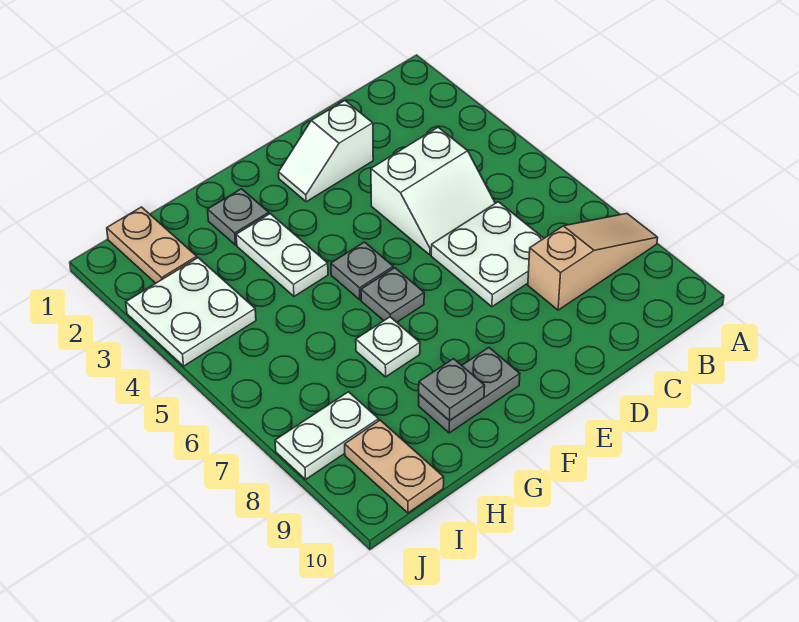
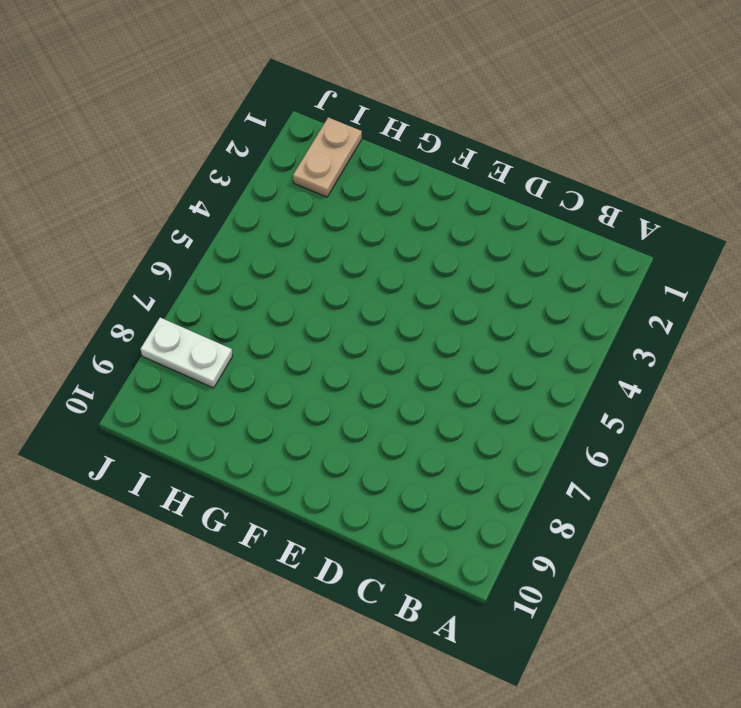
none -> tan slope A8:C8 level 1 top C
none -> white slope C4:D5 level 1 top 4
none -> white plate C6:D7 level 1

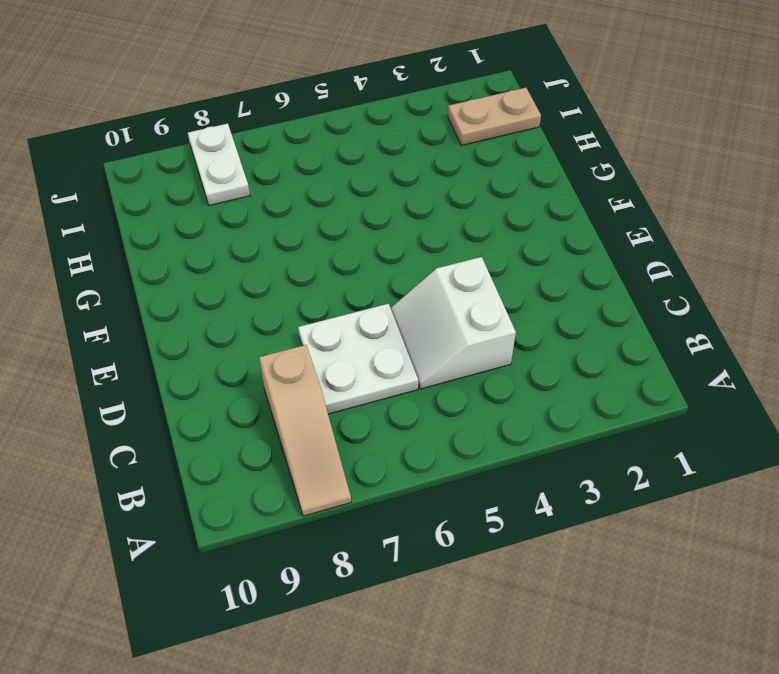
none -> white slope D2:E2 level 1 top D
none -> grey plate F5 level 1
none -> grey plate F6 level 1

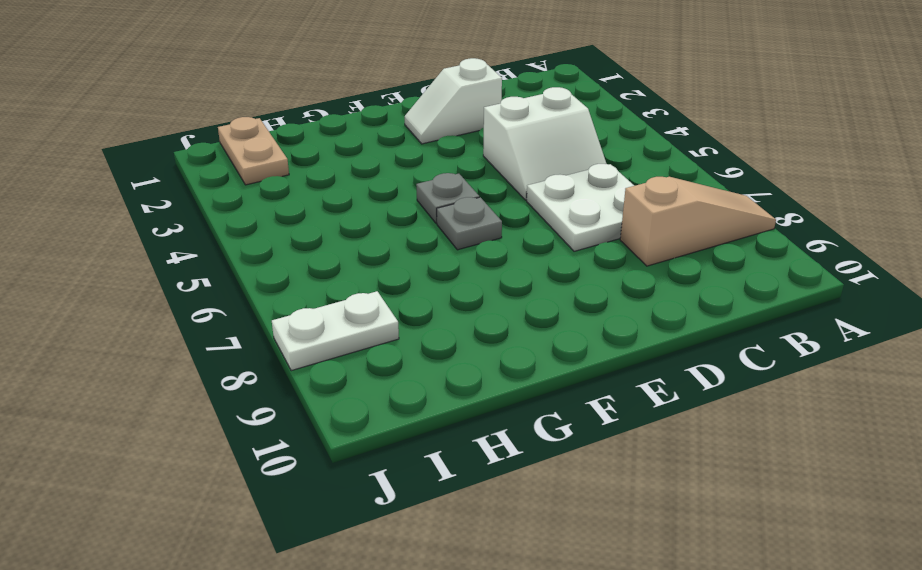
none -> grey plate F9:G9 level 1
none -> grey plate G2 level 1
none -> white plate G3:G4 level 1

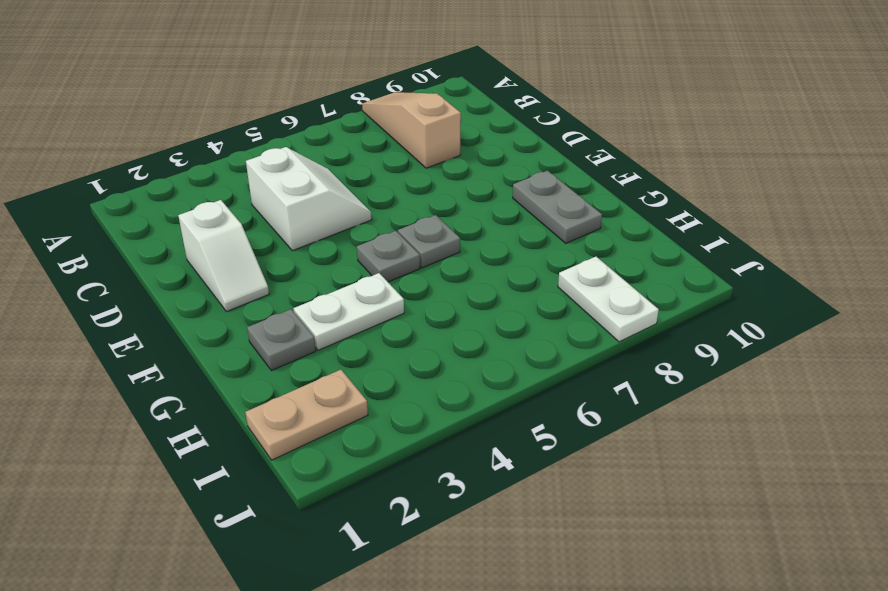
none -> white plate C6:D7 level 1
none -> white plate G7 level 1
none -> white plate I3:J4 level 1

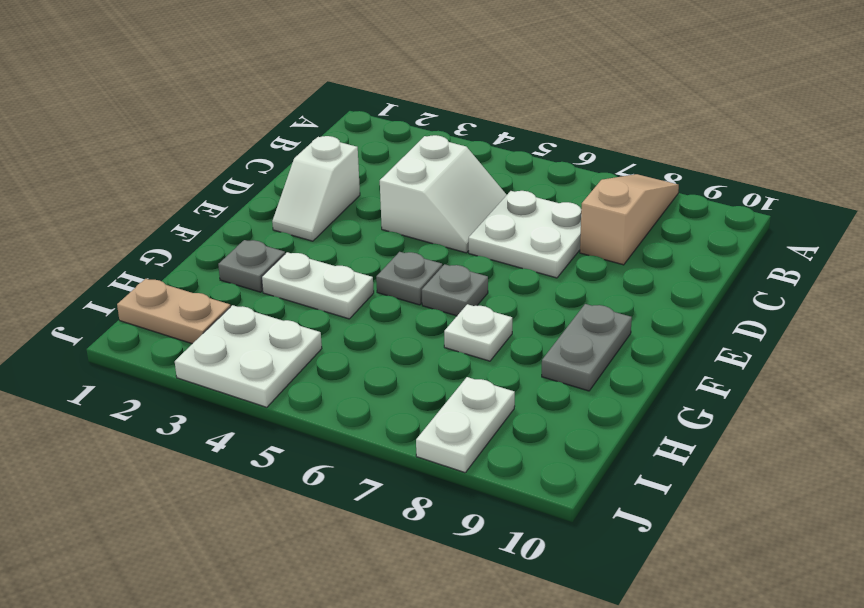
none -> tan plate I9:I10 level 1
none -> grey plate G9 level 2

